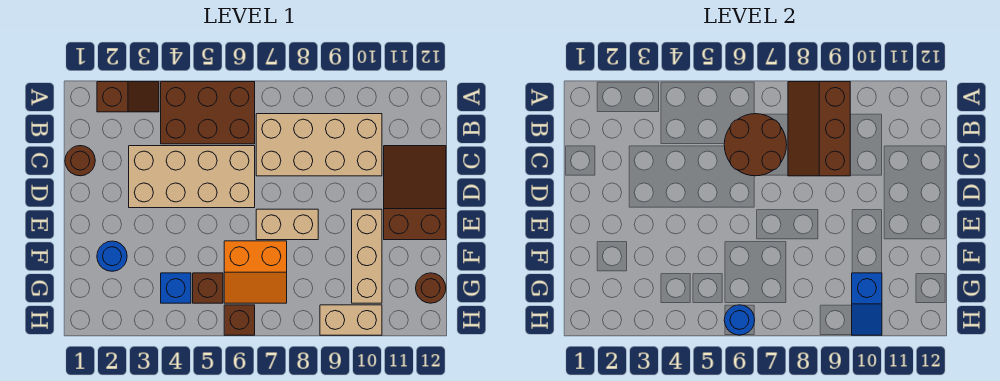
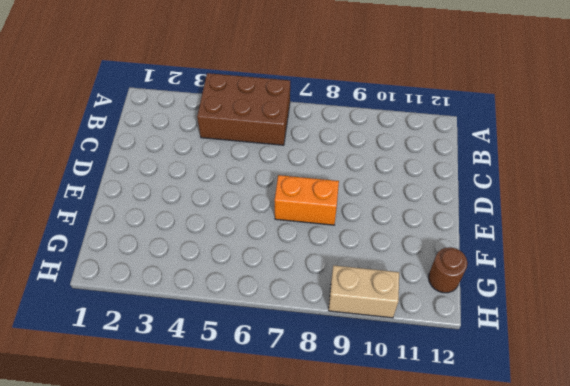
orange brick E7:E8 level 1 -> tan brick E7:E8 level 1
none -> brown slope A2:A3 level 1 top 2
none -> tan brick B7:C10 level 1
none -> brown round brick C1 level 1

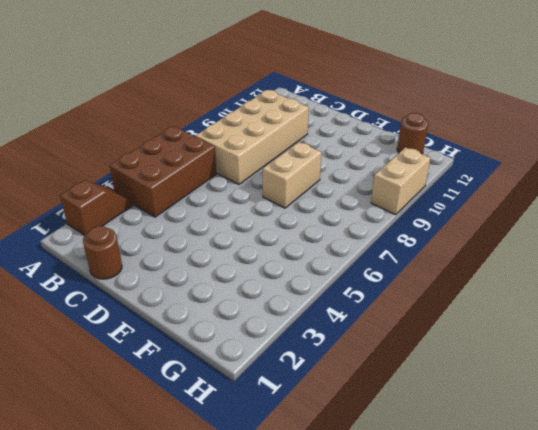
none -> tan brick C3:D6 level 1
none -> brown slope C11:E12 level 1 top E
none -> tan brick E10:G10 level 1

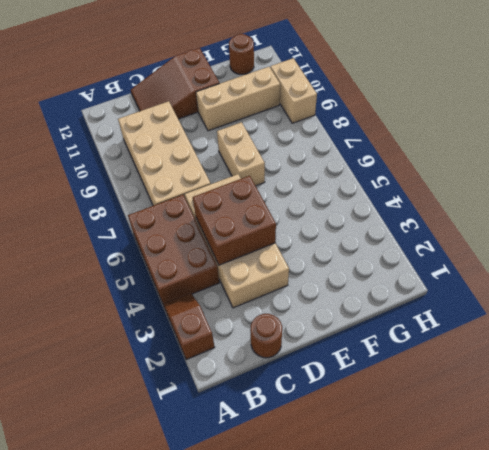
brown brick C4:D5 level 2 -> none
none -> blue round brick F2 level 1
none -> orange slope F6:G7 level 1 top F
none -> blue brick G4 level 1

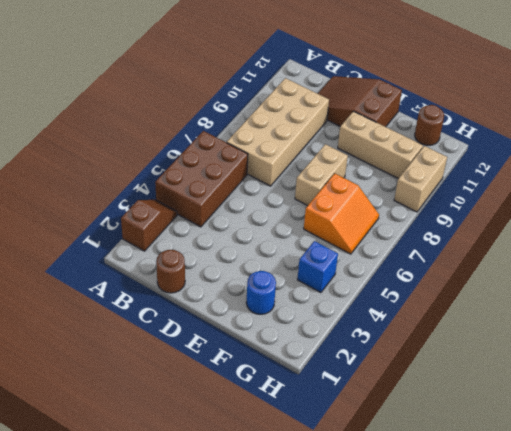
none -> tan brick C3:D6 level 1
none -> brown brick G5 level 1
none -> brown brick H6 level 1

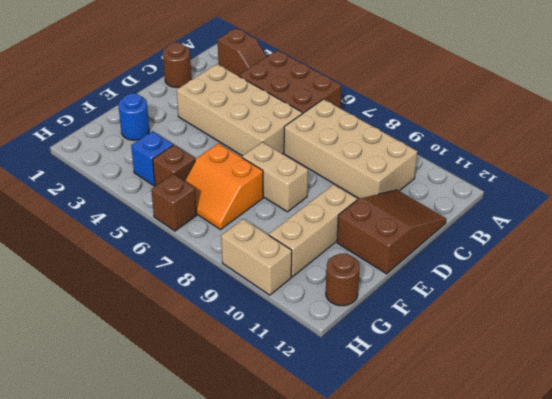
none -> brown slope A8:C9 level 2 top 9
none -> brown round brick B6:C7 level 2
none -> blue slope G10:H10 level 2 top G

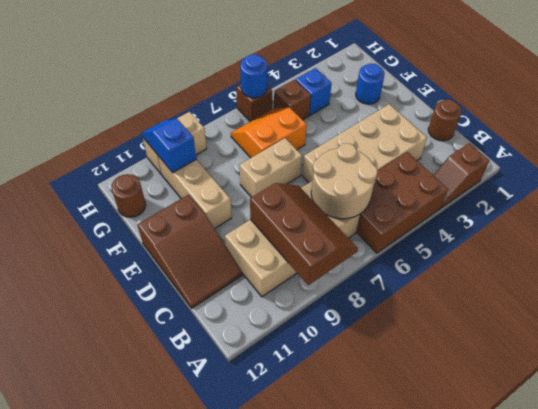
tan round brick B6:C7 level 2 -> brown round brick B6:C7 level 2

